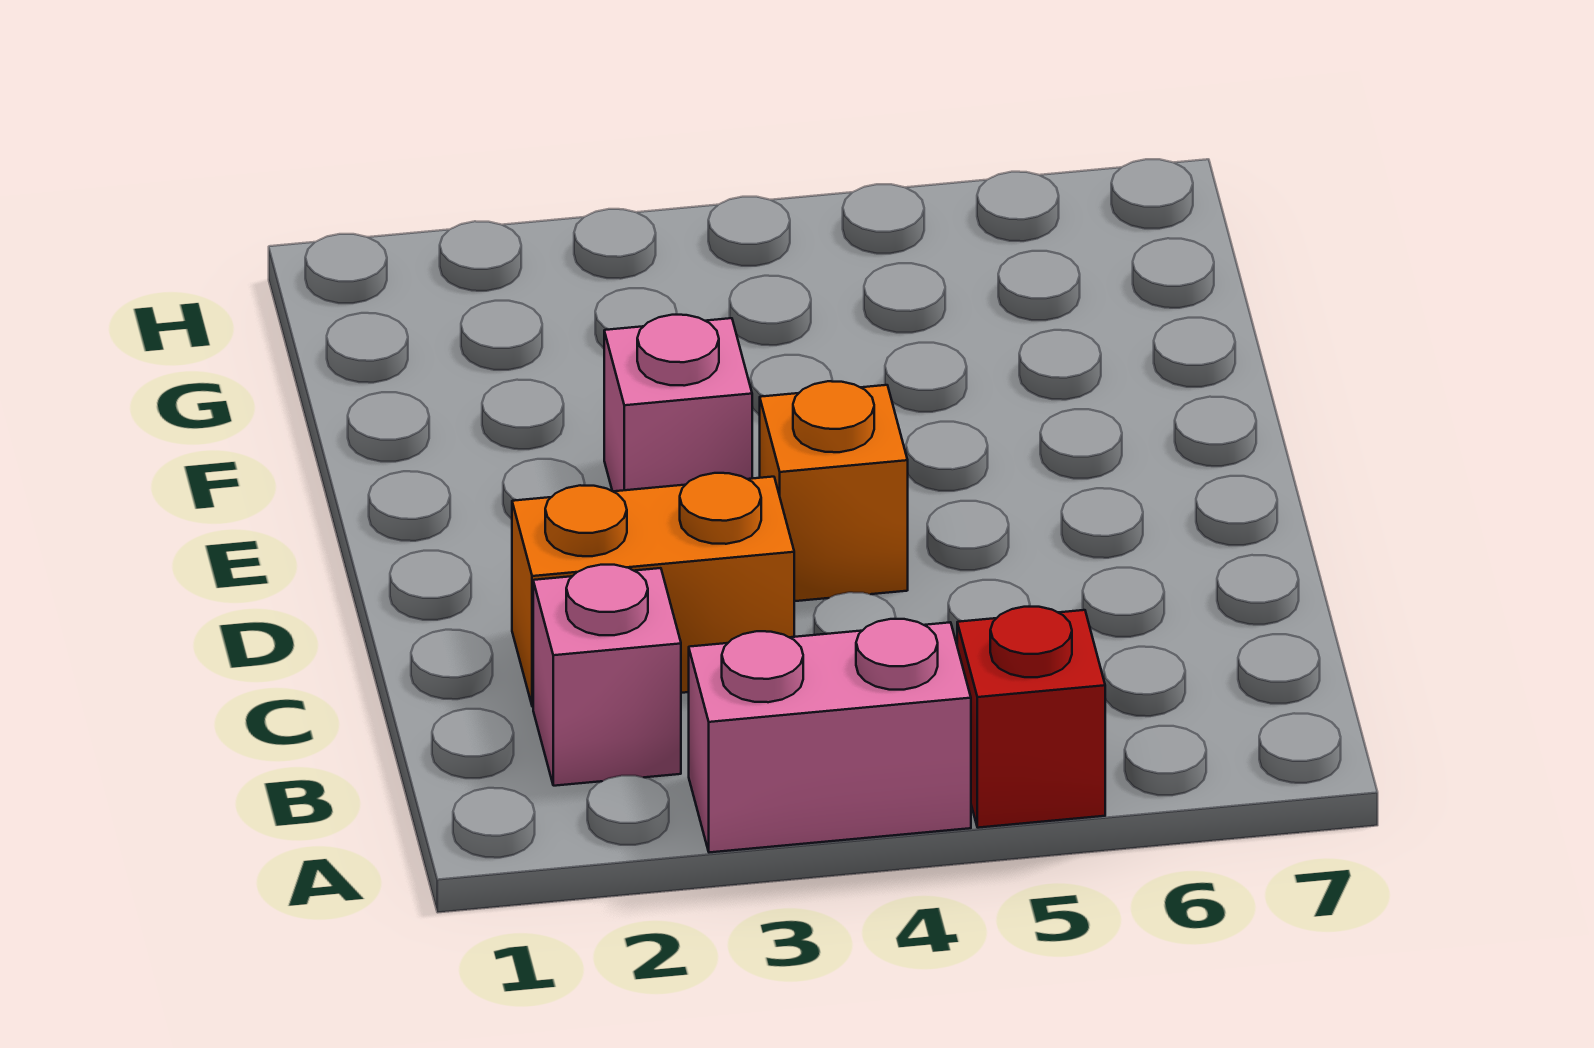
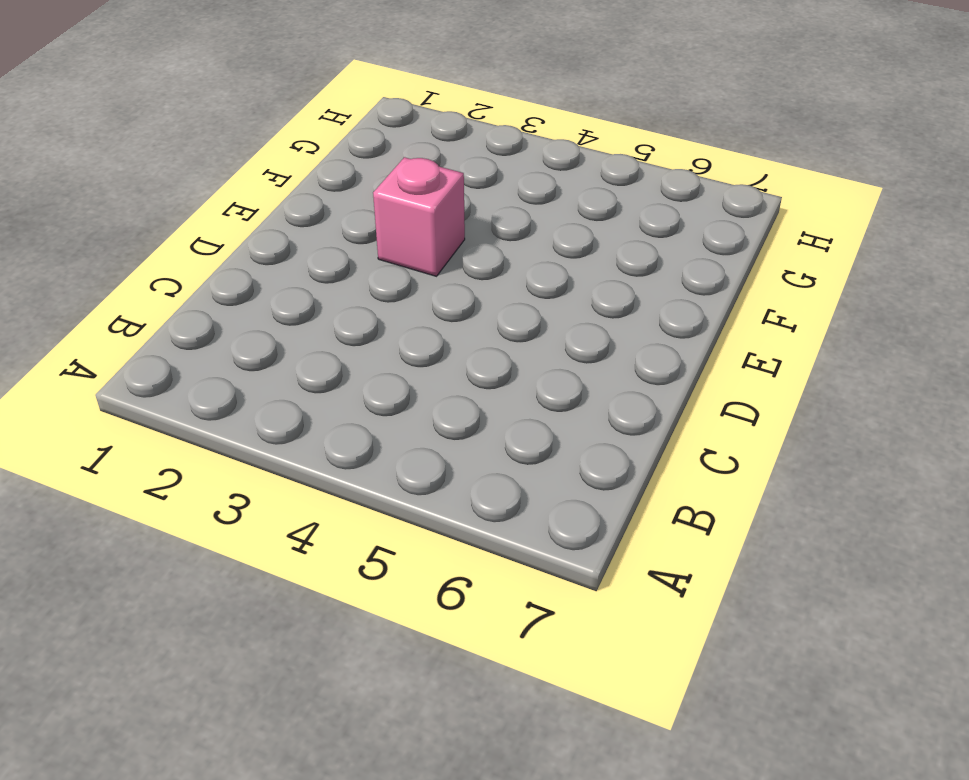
none -> pink brick A3:A4 level 1
none -> red brick A5 level 1

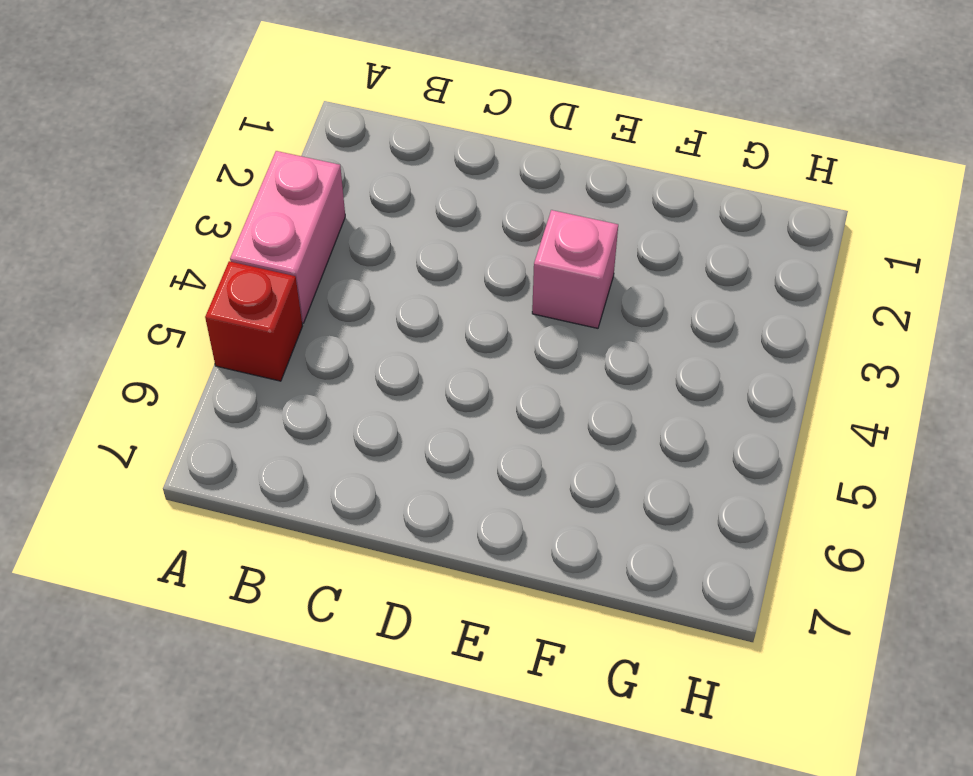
none -> pink brick B2 level 1
none -> orange brick C2:C3 level 1

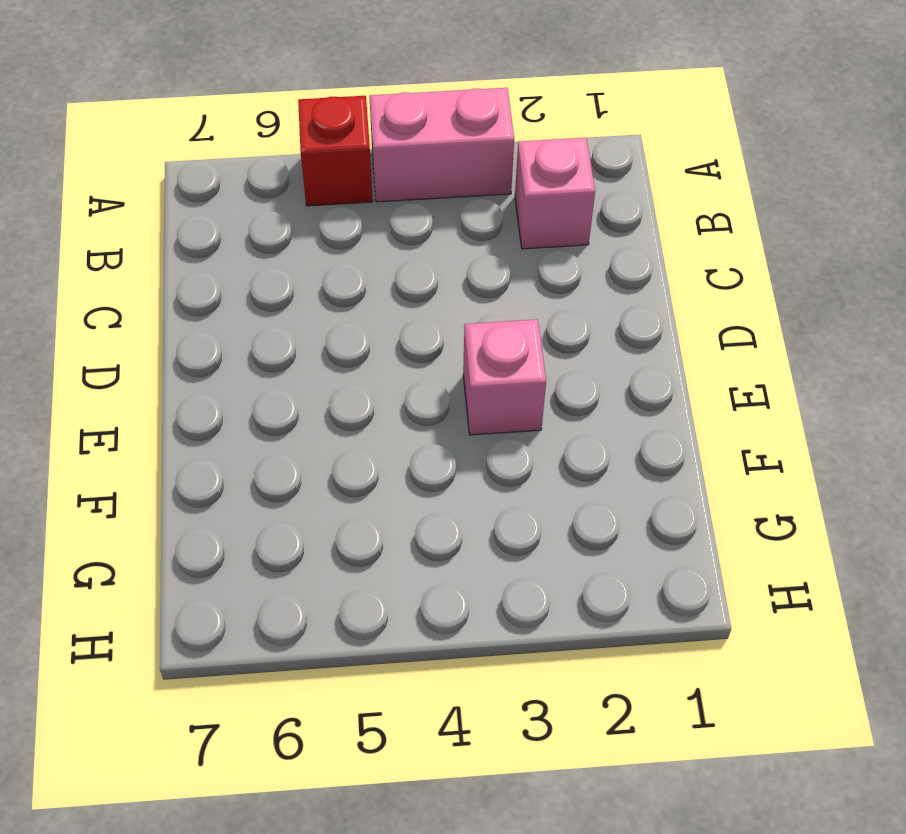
none -> orange brick C2:C3 level 1
none -> orange brick D4 level 1

